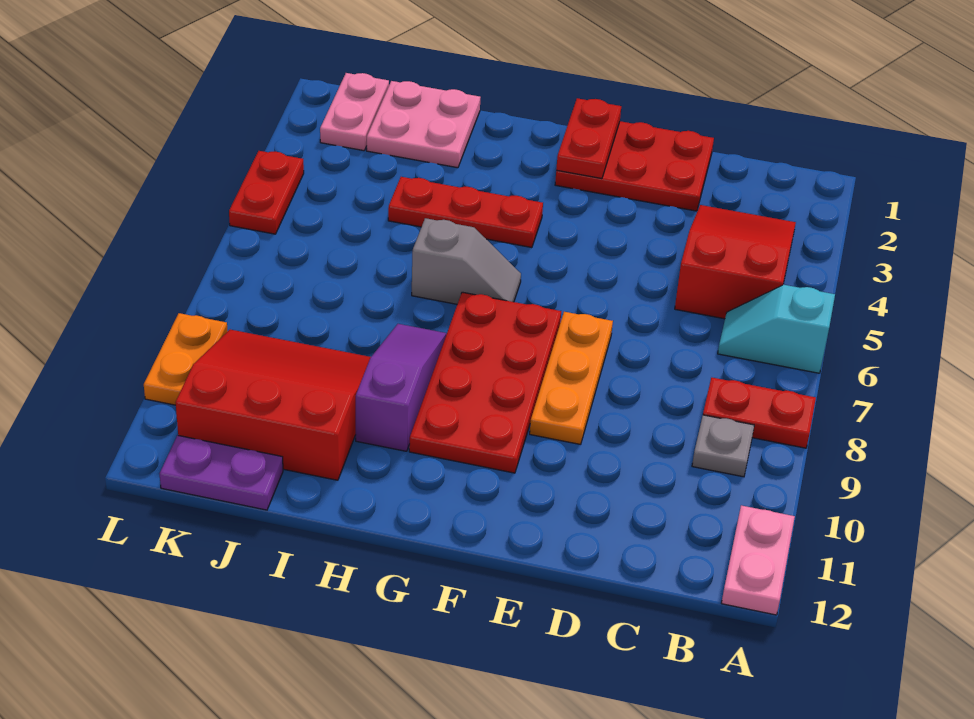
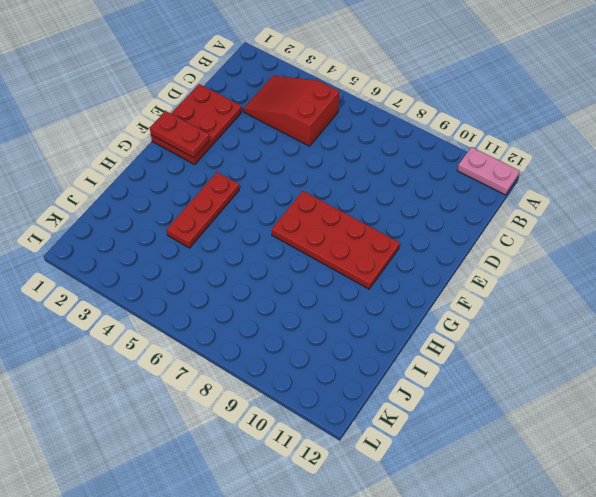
none -> cyan slope A6:B6 level 1 top A
none -> red plate A8:B8 level 1
none -> grey plate B9 level 1

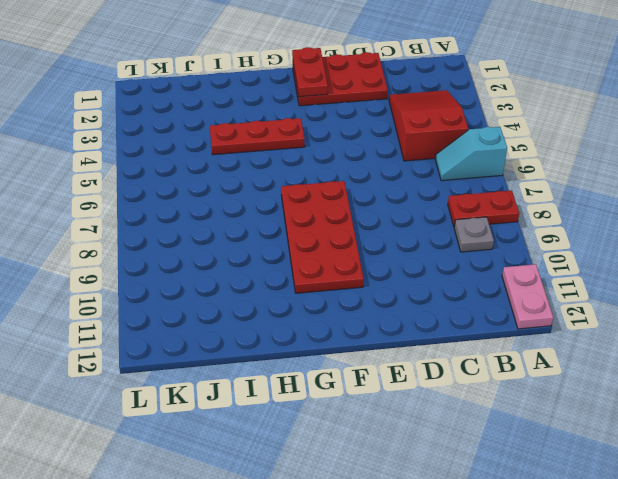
none -> orange plate E7:E9 level 1
none -> grey slope G6:H6 level 1 top H
none -> purple slope H8:H10 level 1 top 10

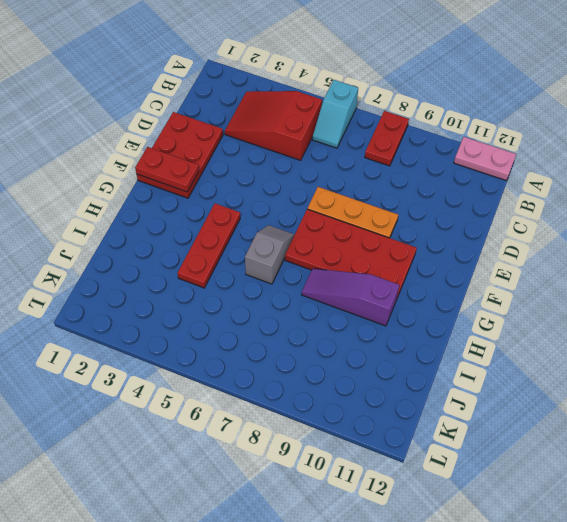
none -> grey plate B9 level 1
none -> pink plate I1:J2 level 1
none -> red slope I9:K11 level 1 top 11

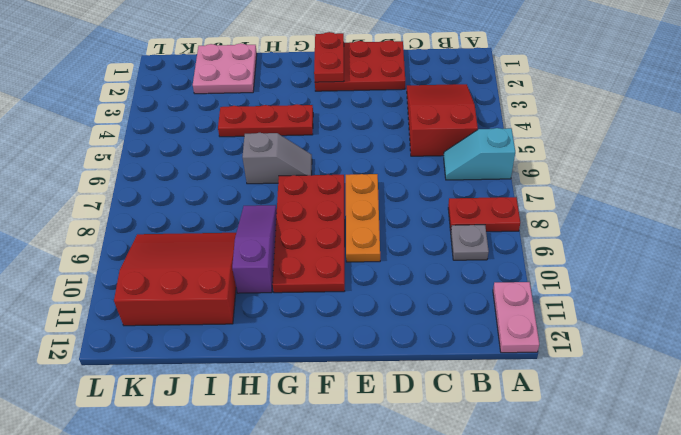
none -> purple plate J12:K12 level 1
none -> pink plate K1:K2 level 1
none -> red plate L4:L5 level 1

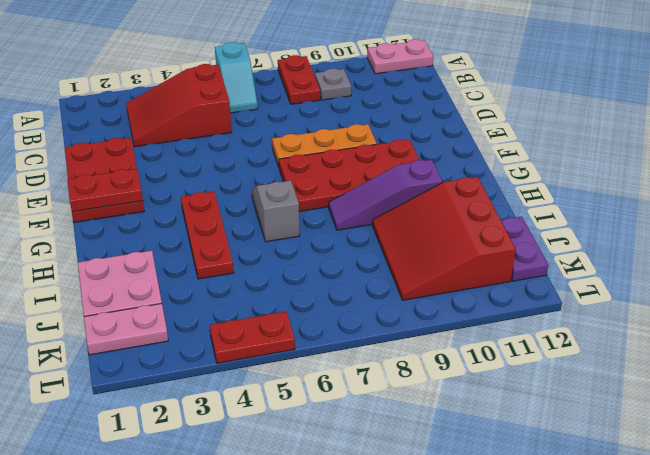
none -> orange plate L9:L10 level 1

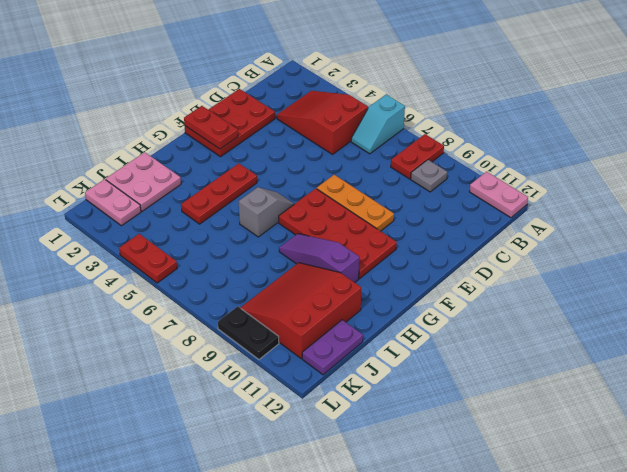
black plate L9:L10 level 1 -> orange plate L9:L10 level 1

